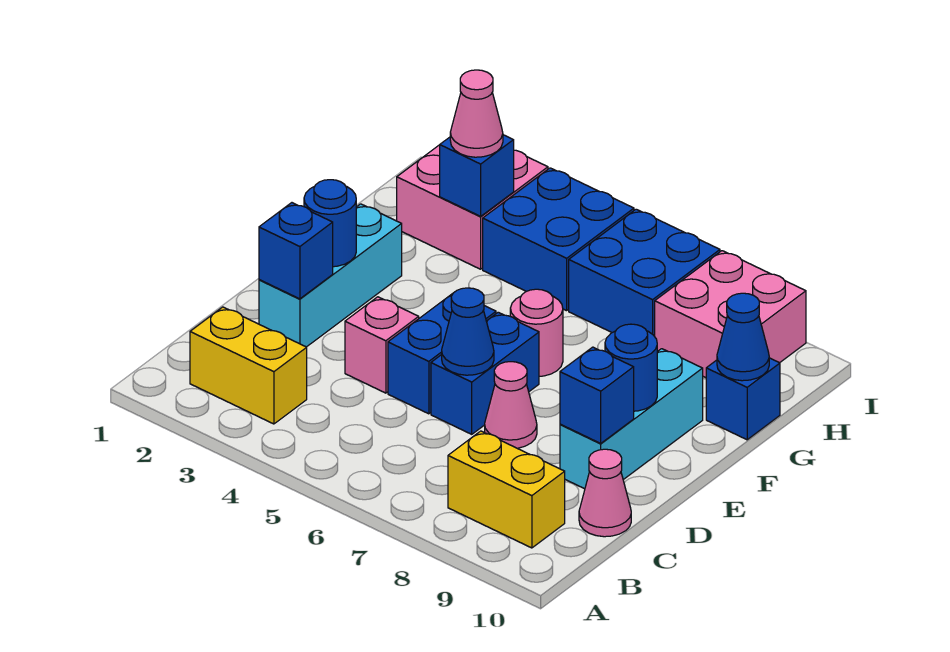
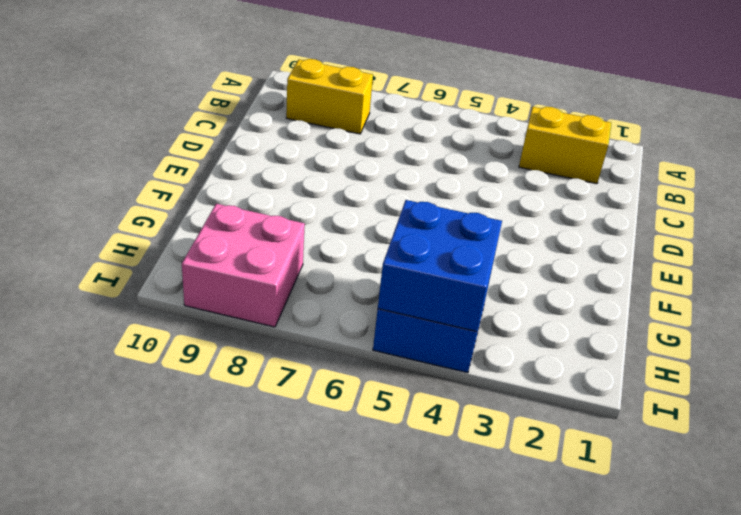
blue brick H4:I5 level 2 -> blue brick H6:I7 level 1
none -> pink cone C10 level 1
none -> cyan brick D2:F2 level 1
none -> pink brick D4 level 1

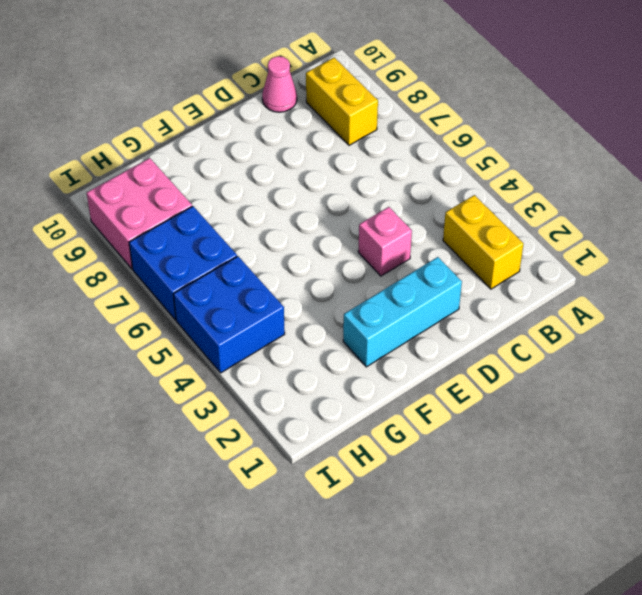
none -> blue brick D5:E5 level 1
none -> blue brick D6:E6 level 1
none -> pink cone D7 level 1

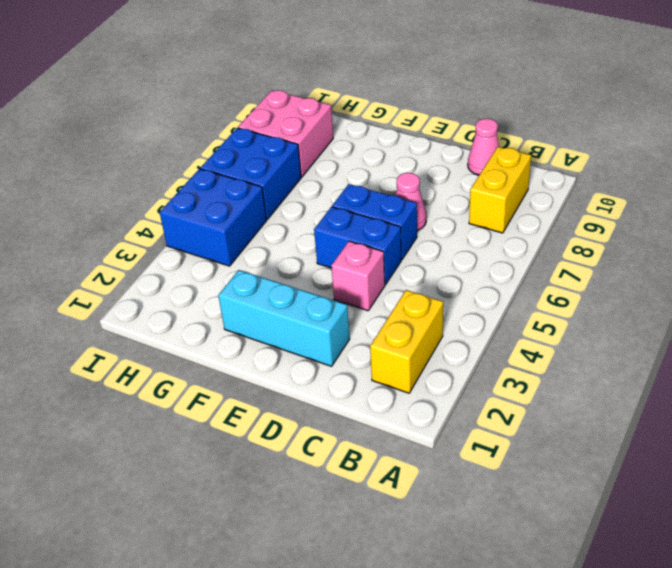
none -> cyan brick D9:F9 level 1
none -> pink round brick F6 level 1
none -> blue brick G10 level 1

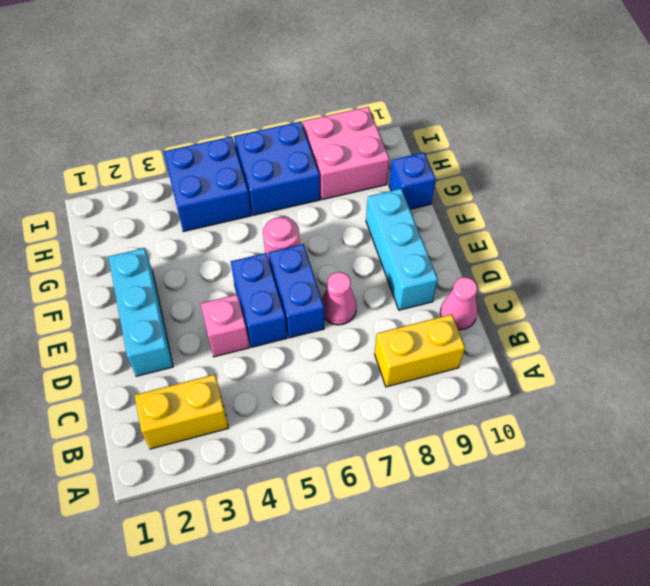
none -> pink brick H2:I3 level 1
none -> blue brick D2 level 2
none -> blue cone D6 level 2

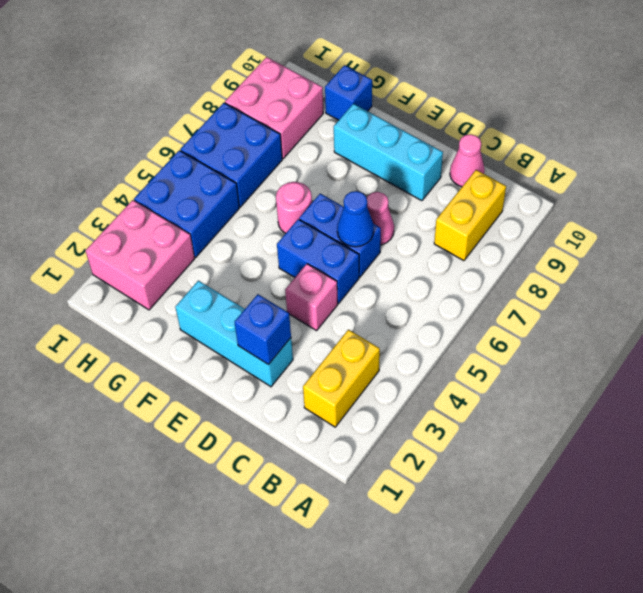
none -> blue brick D9 level 2
none -> blue round brick E2 level 2
none -> blue round brick E9 level 2

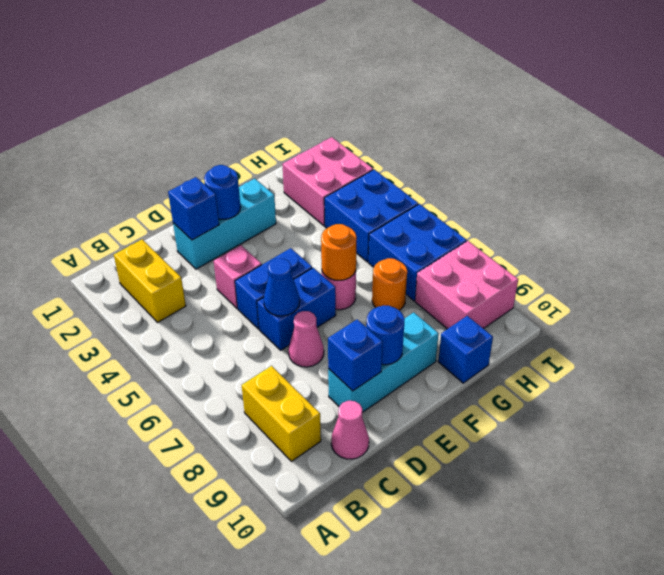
orange round brick F6 level 2 -> none
orange round brick G7 level 1 -> none
none -> blue cone G10 level 2
none -> blue brick H3 level 2
none -> pink cone H3 level 3

